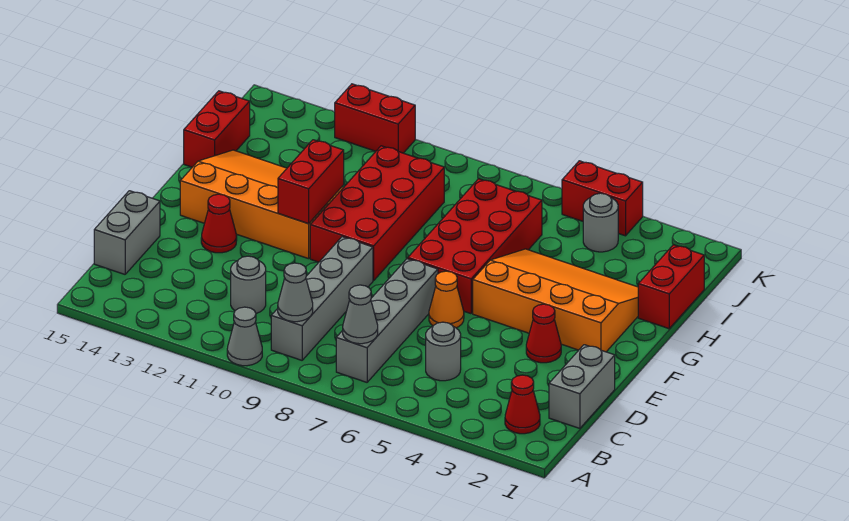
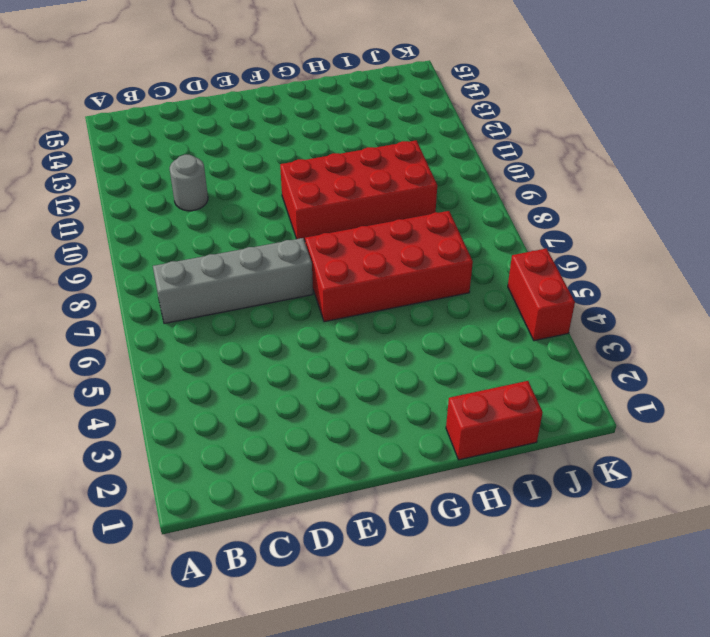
none -> grey cone A10 level 1
none -> red cone B2 level 1
none -> grey brick B9:E9 level 1

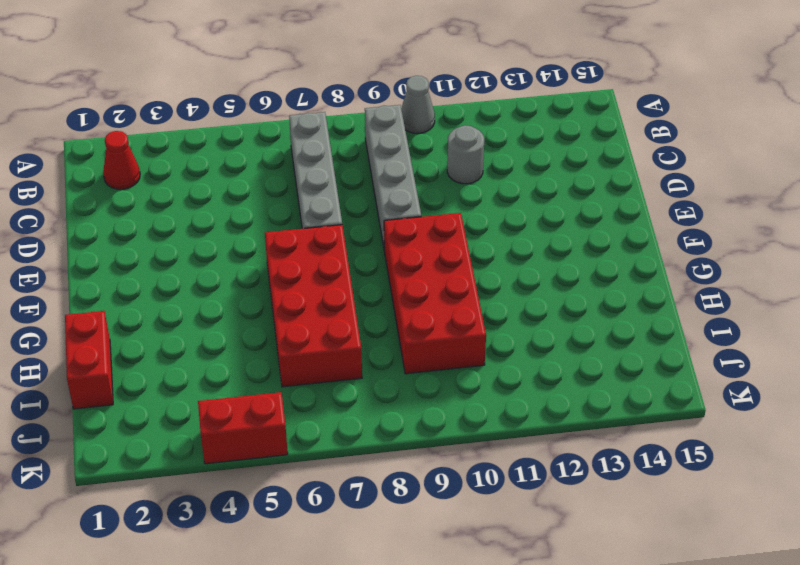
none -> grey brick C1:D1 level 1
none -> grey round brick C5 level 1
none -> grey brick C15:D15 level 1

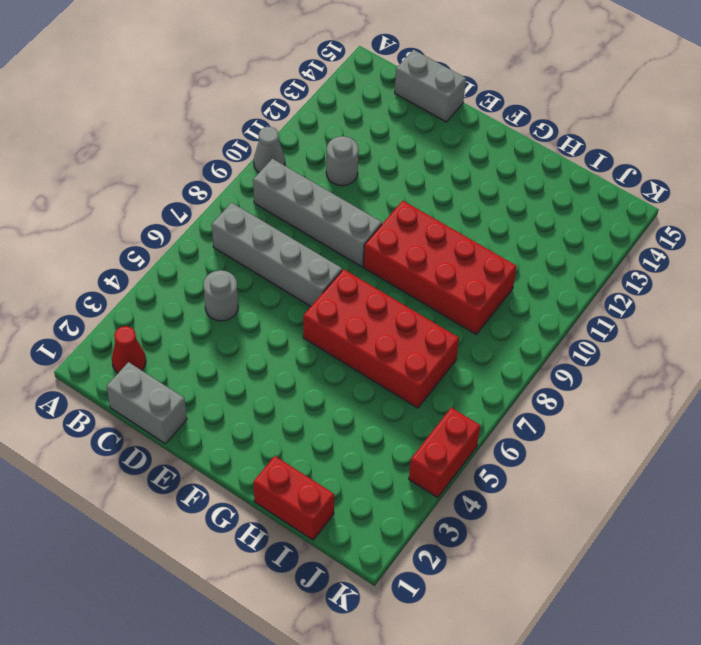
none -> red cone E3 level 1
none -> orange cone E6 level 1
none -> red cone E13 level 1

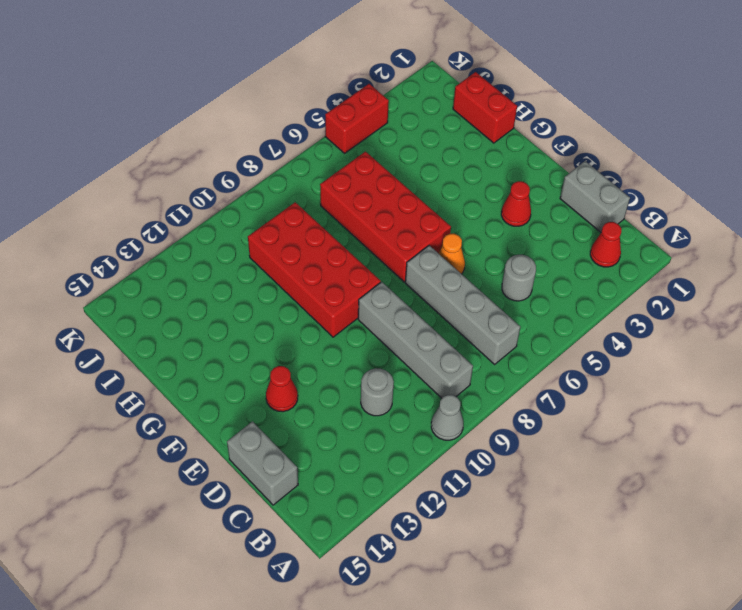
none -> orange slope F2:H5 level 1 top F
none -> orange slope F11:H14 level 1 top F
none -> red brick H15:I15 level 1

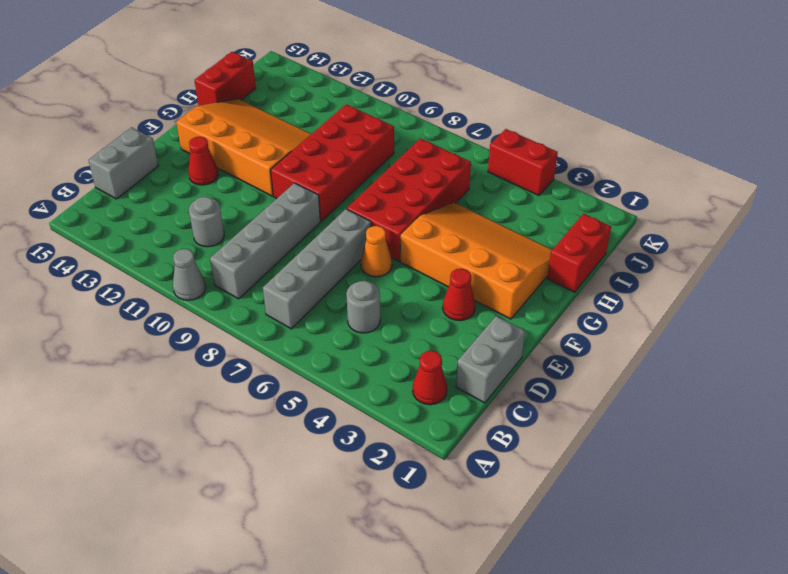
none -> grey round brick J4 level 1
none -> red brick K11:K12 level 1
none -> grey cone B7 level 2

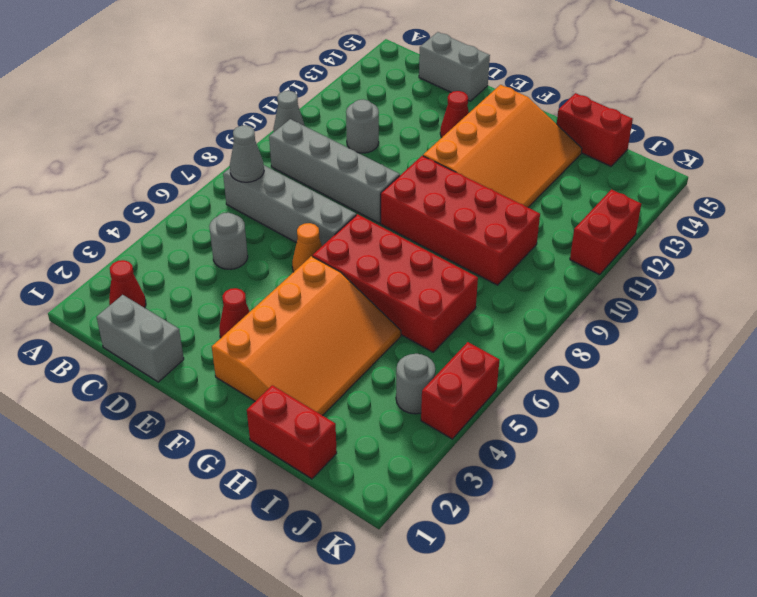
none -> grey cone B9 level 2
none -> red brick F11:G11 level 2

